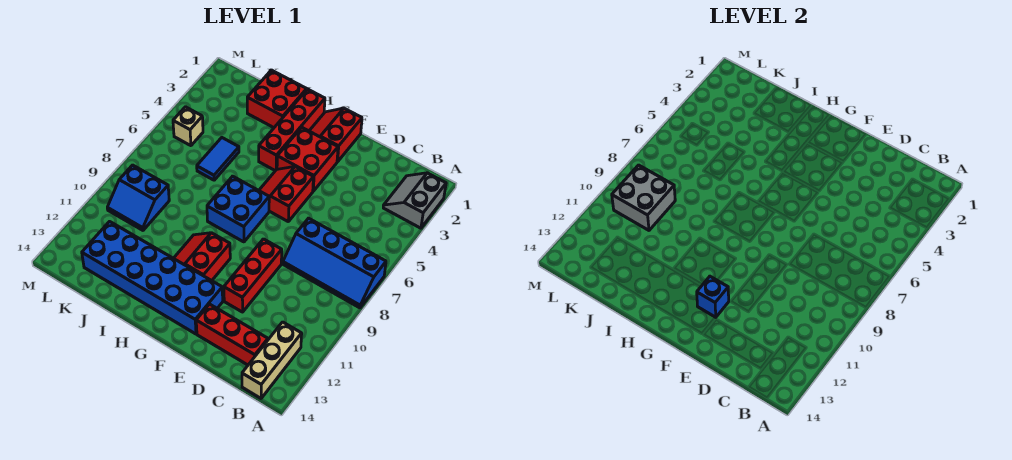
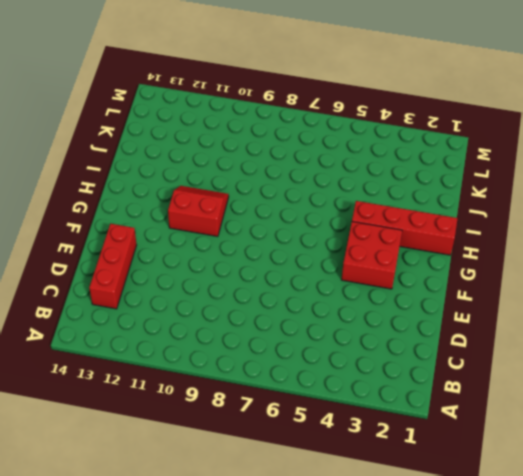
none -> grey slope A2:B3 level 1 top A
none -> blue slope A7:D8 level 1 top 7
none -> tan brick B12:B14 level 1

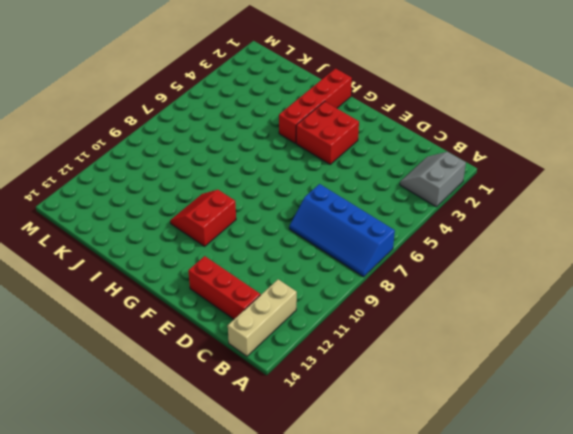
none -> red brick E9:E11 level 1
none -> red slope F1:G2 level 1 top F
none -> red slope F5:G6 level 1 top F

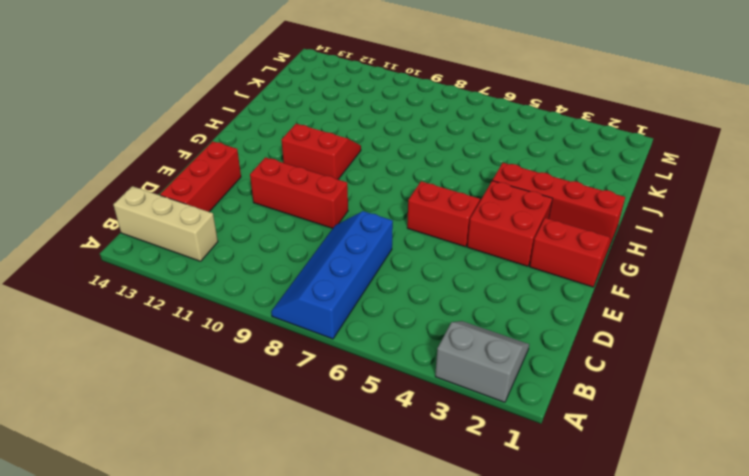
none -> blue brick F12:K13 level 1
none -> blue brick G7:H8 level 1
none -> red brick I1:J2 level 1

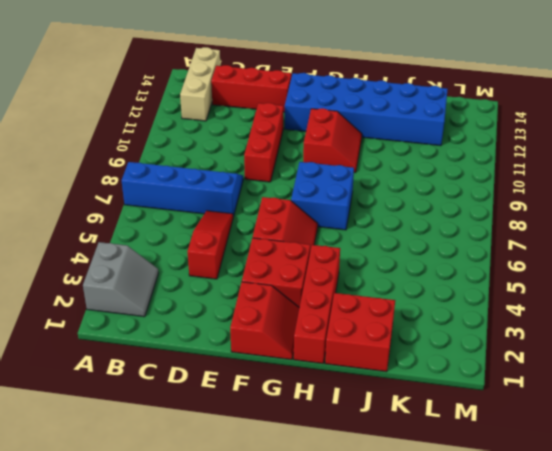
red slope D4:D6 level 1 top 4 -> none
none -> blue tile J5:J6 level 1
none -> blue slope K9:L10 level 1 top 9
none -> tan brick L5 level 1

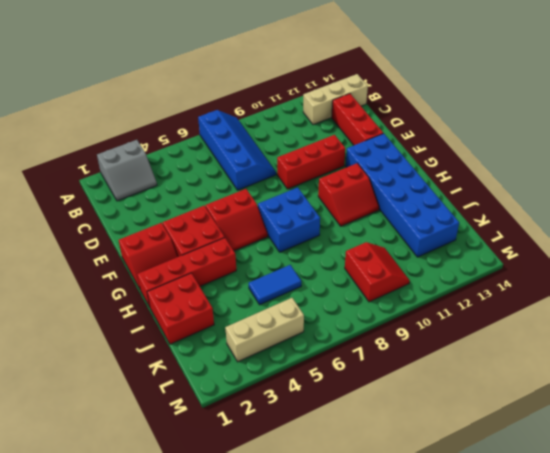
red slope K9:L10 level 1 top 9 -> blue slope K9:L10 level 1 top 9
tan brick L3:L5 level 1 -> tan brick L5 level 1
none -> blue brick F12 level 2
none -> grey brick K9:L10 level 2

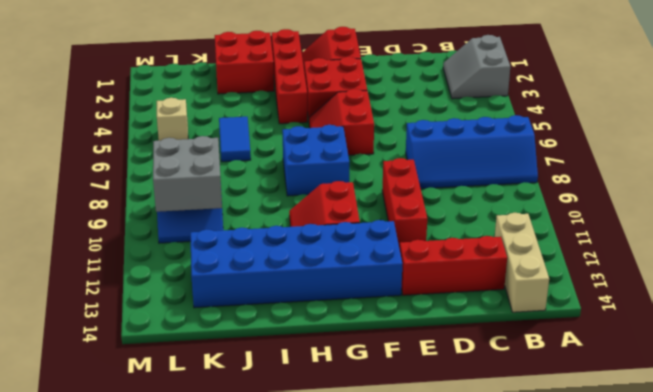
none -> blue brick F12 level 2

